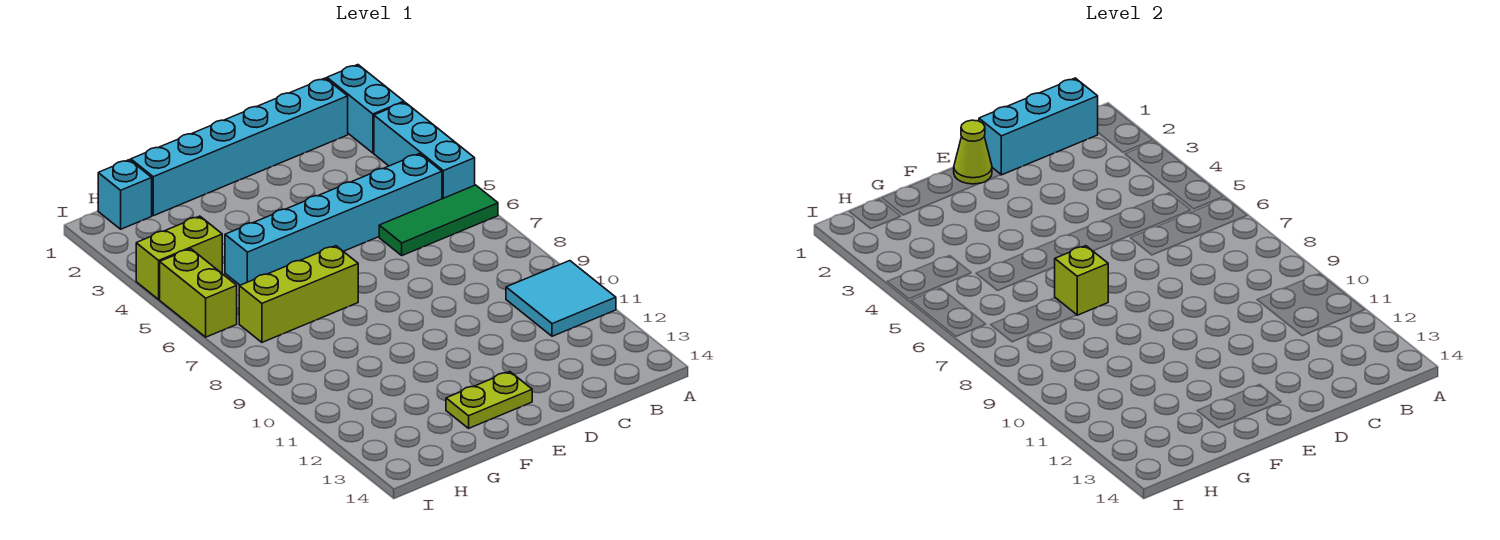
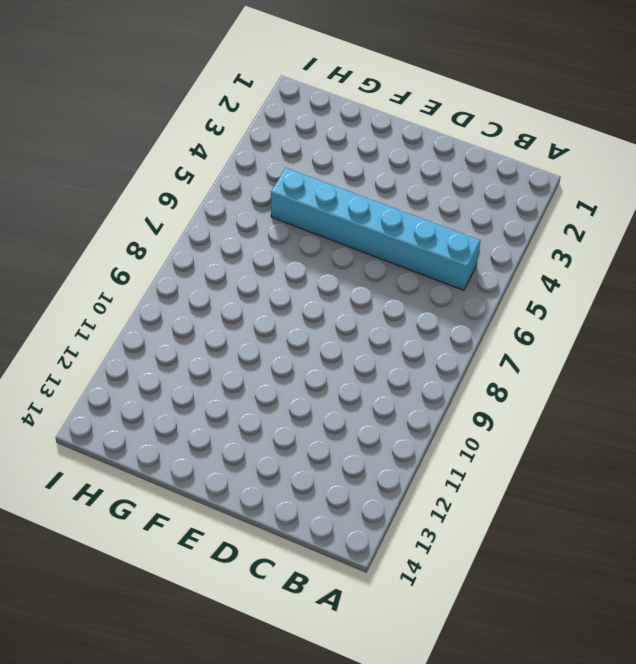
none -> cyan brick A1:A2 level 1
none -> cyan brick A3:A5 level 1
none -> green tile A6:C6 level 1

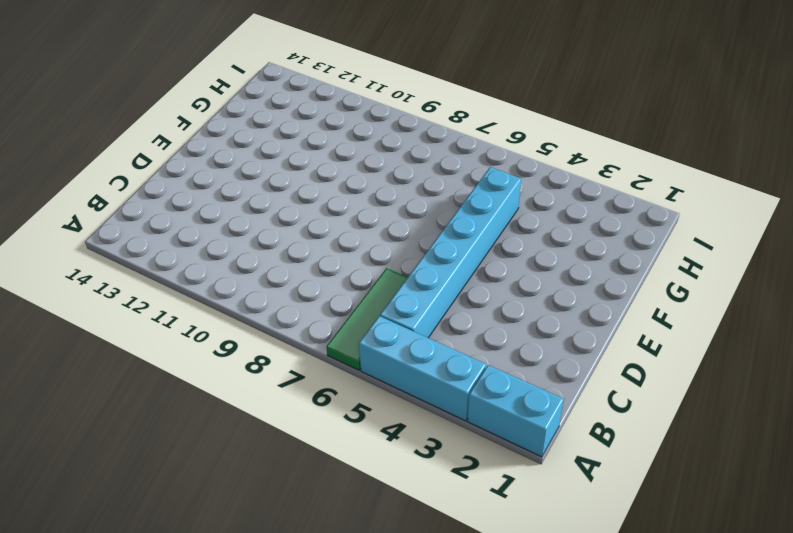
none -> cyan tile A10:B11 level 1
none -> cyan brick B1:G1 level 1
none -> lime plate E13:F13 level 1

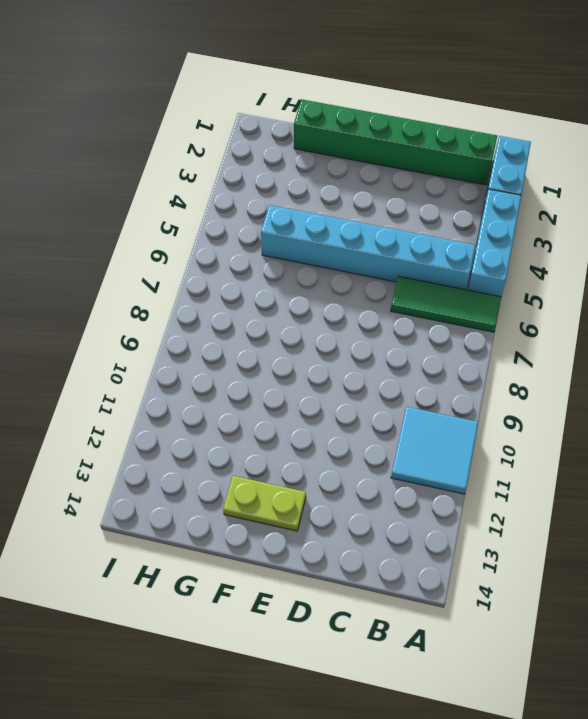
green brick B1:G1 level 1 -> cyan brick B1:G1 level 1
none -> lime brick F7:H7 level 1
none -> cyan brick H1 level 1
none -> lime brick H4:I4 level 1

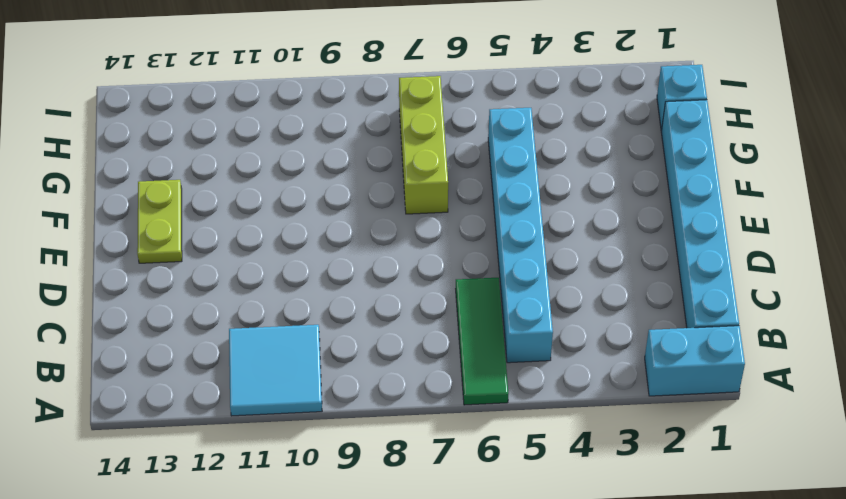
none -> cyan brick A3:A5 level 1
none -> lime brick H4:I4 level 1
none -> lime brick I5:I6 level 1

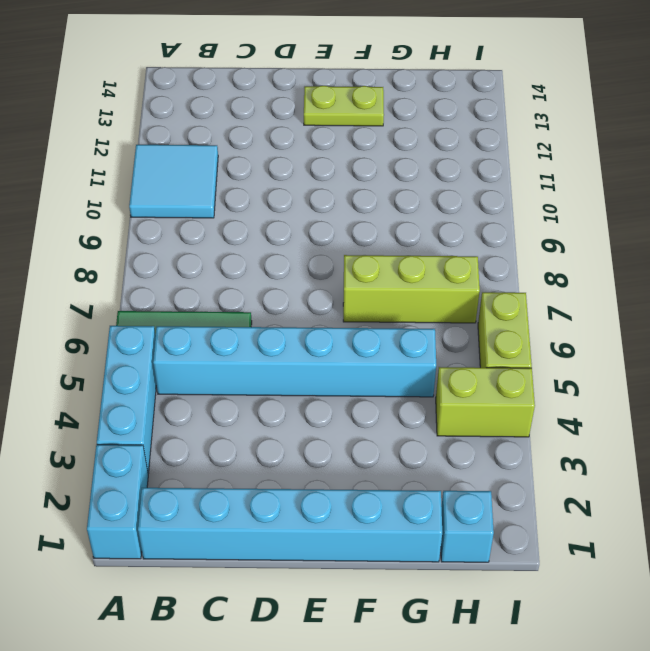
none -> cyan brick B1:D1 level 2
none -> lime cone E1 level 2
none -> lime brick F7 level 2

